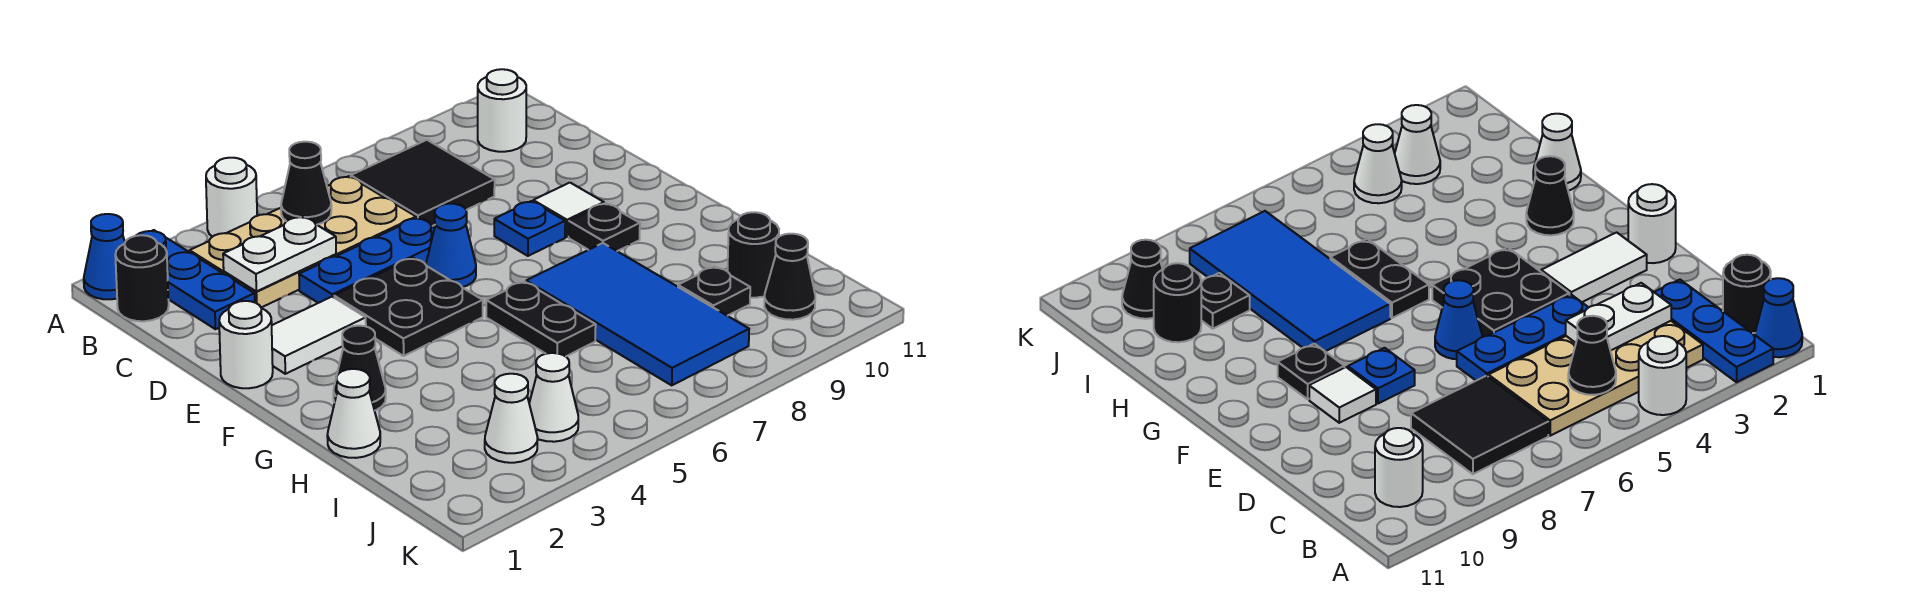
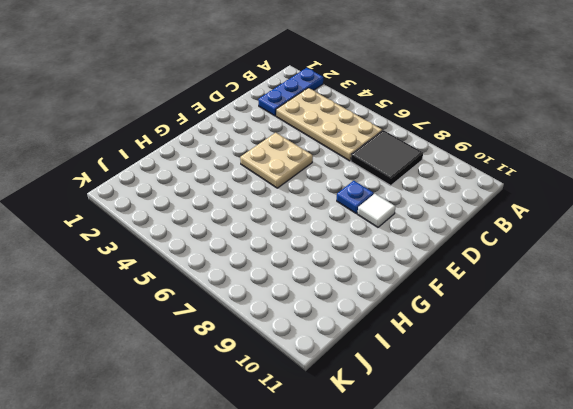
tan plate E4:F5 level 1 -> black plate E4:F5 level 1
none -> blue cone A1 level 1
none -> white round brick A4 level 1
none -> black round brick B1 level 1

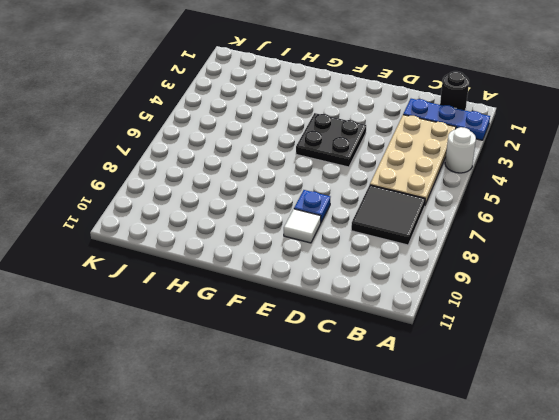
none -> blue cone A1 level 1
none -> white round brick B10 level 1
none -> blue plate D4:D6 level 1

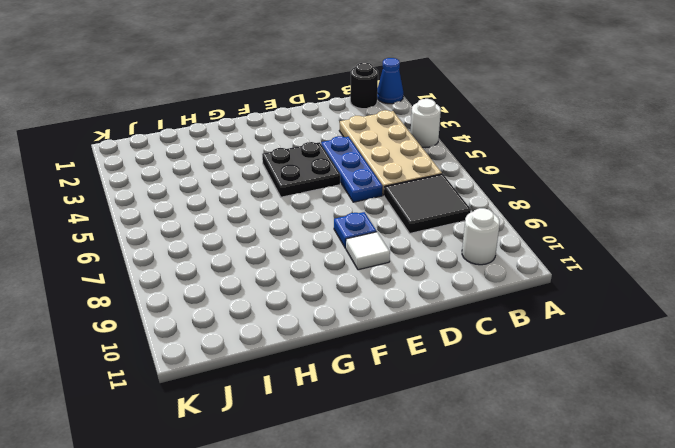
none -> blue plate A2:C2 level 1
none -> white round brick E1 level 1
none -> white tile E2:E3 level 1

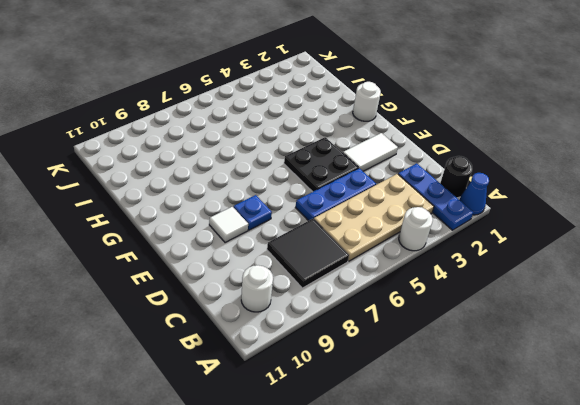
white round brick G1 level 1 -> white round brick E1 level 1
none -> blue cone E6 level 1
none -> black plate F9 level 1
none -> black cone G2 level 1

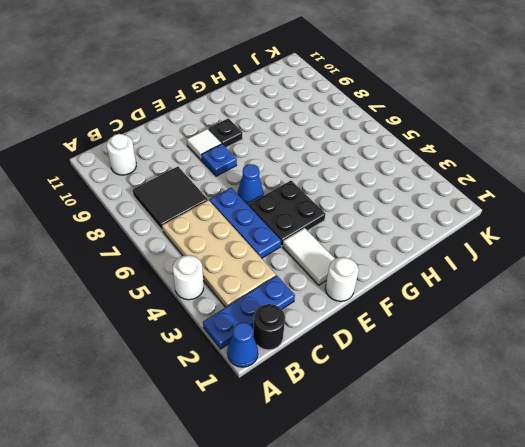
none -> black cone G2 level 1
none -> black plate G6:H6 level 1
none -> blue tile G7:J8 level 1

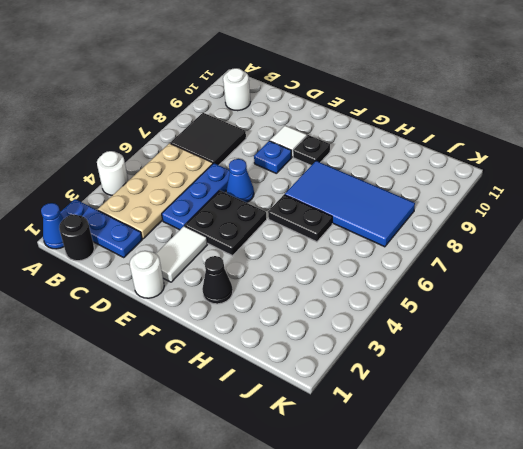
none -> white cone H1 level 1
none -> black plate I9 level 1
none -> black round brick I10 level 1

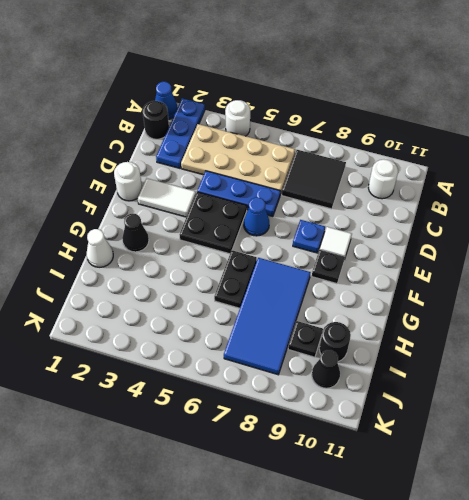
none -> white cone J3 level 1
none -> white cone J4 level 1
none -> black cone B5 level 2

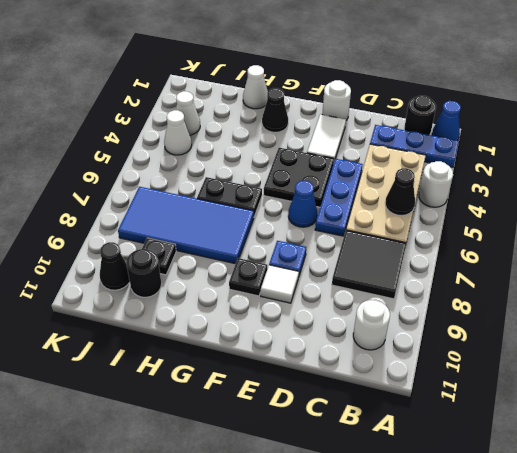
none -> white plate C3:C4 level 2

